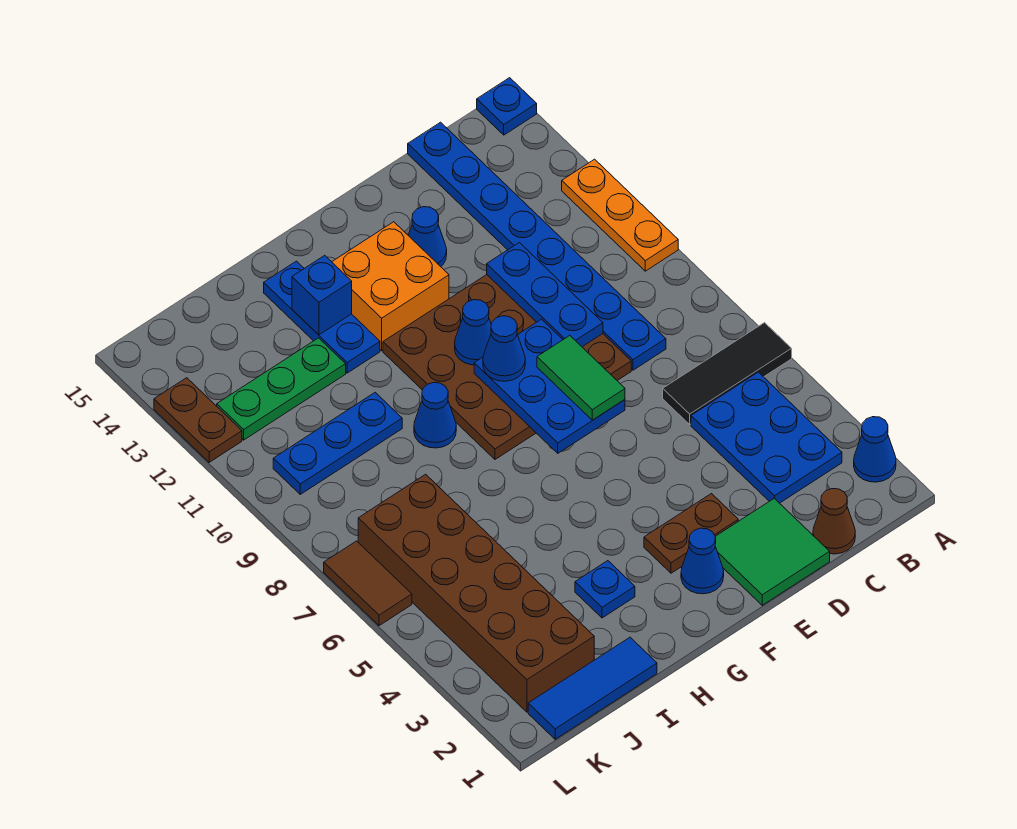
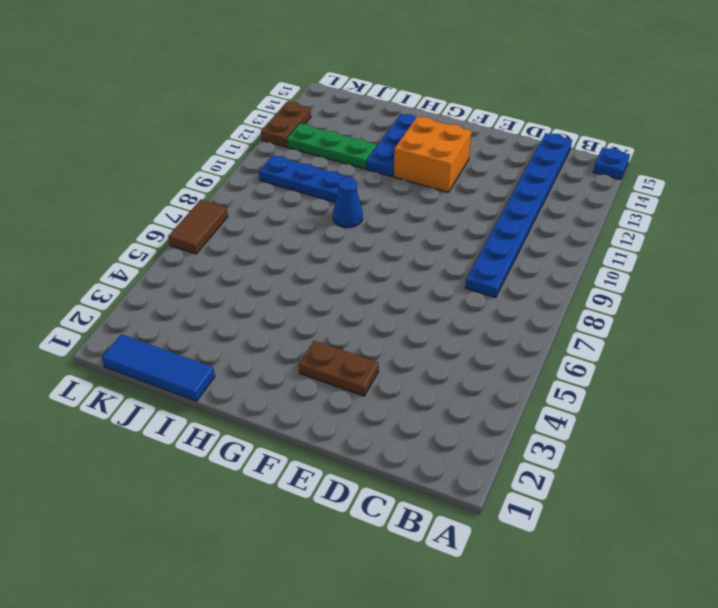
none -> blue cone A2 level 1
none -> black tile A6:C6 level 1
none -> orange plate A10:A12 level 1

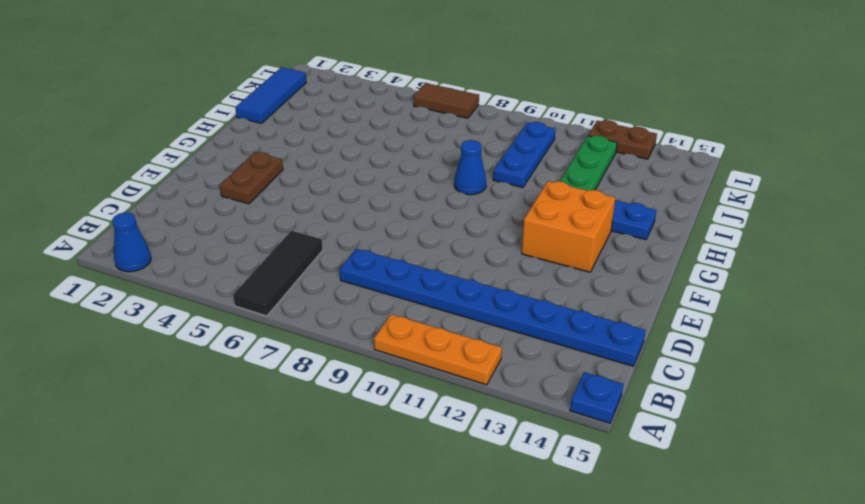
none -> blue plate B3:C5 level 1
none -> brown cone C1 level 1
none -> green tile D1:E2 level 1

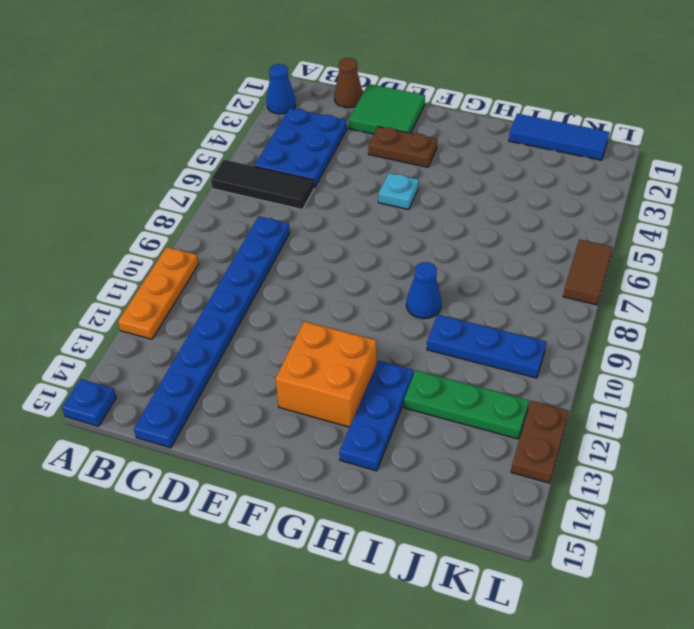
cyan plate F5 level 1 -> none
none -> brown plate D8:G11 level 1
none -> blue cone E13 level 1
none -> blue cone F2 level 1

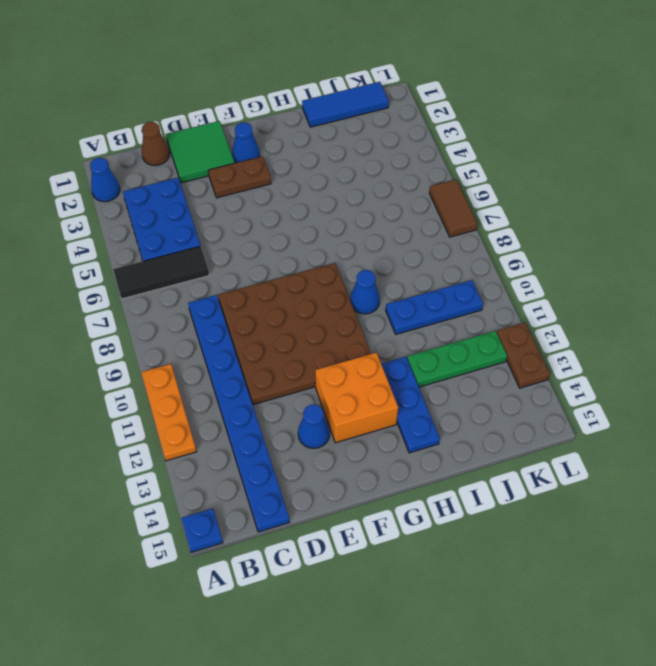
none -> blue plate H3 level 1
none -> brown brick J2:K7 level 1
none -> blue plate D9:D11 level 2

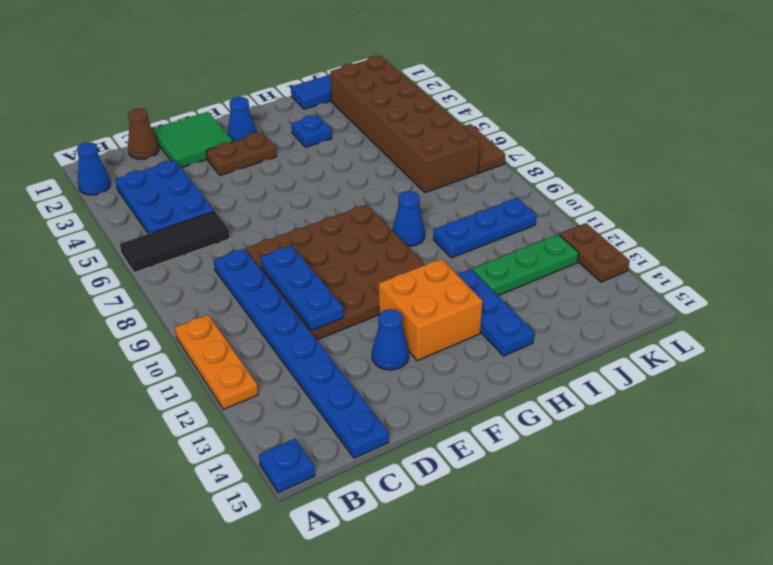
none -> blue plate E7:F9 level 2
none -> blue cone F10 level 2
none -> blue brick H13 level 2

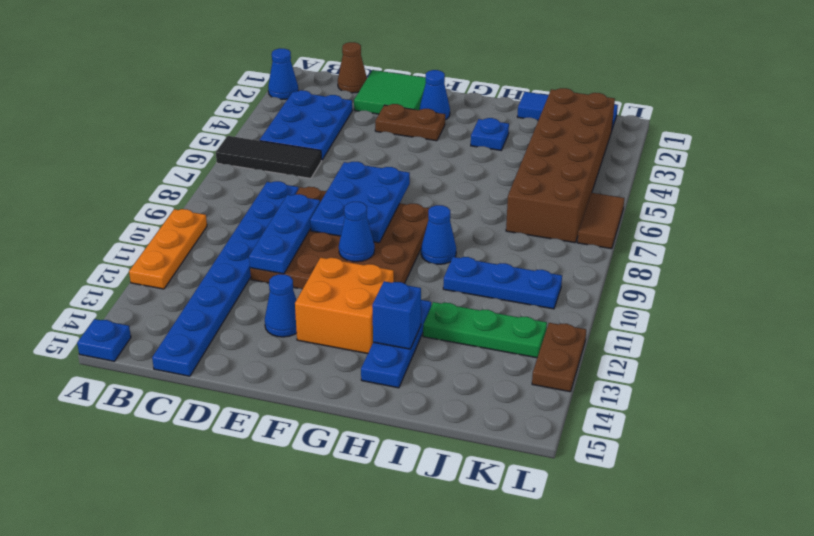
none -> green tile E7:E8 level 3
none -> blue cone F9 level 3

